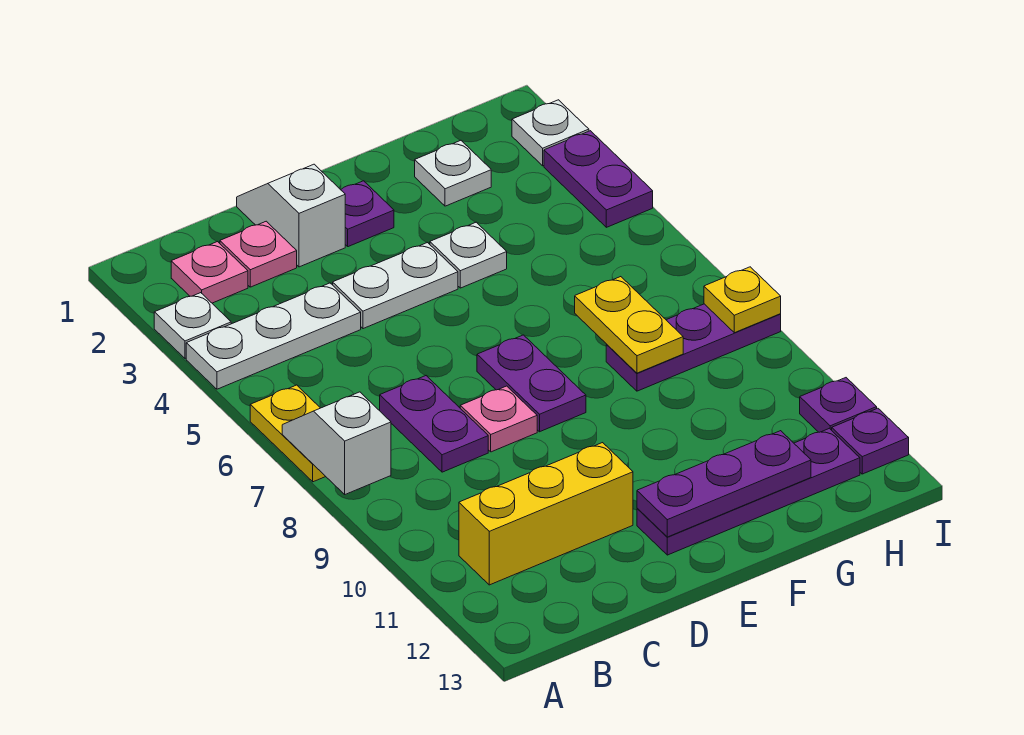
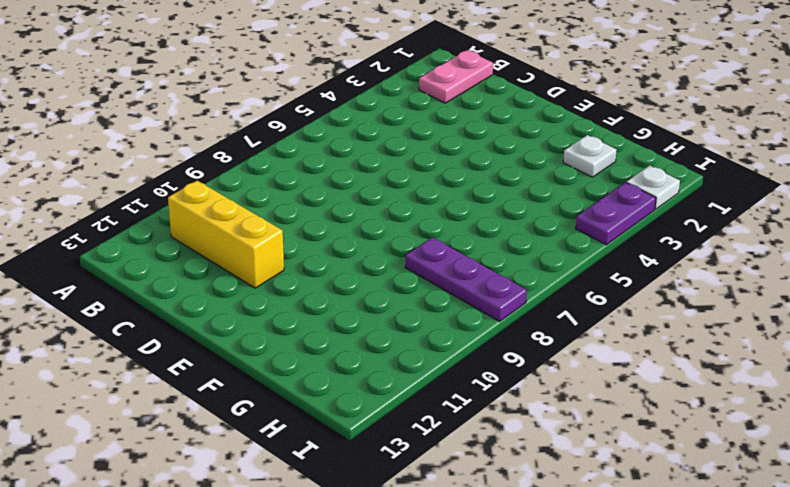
pink plate B1:B2 level 1 -> pink plate B2 level 1
none -> white plate A3 level 1
none -> white plate A4:C4 level 1
none -> yellow plate A6:A7 level 1

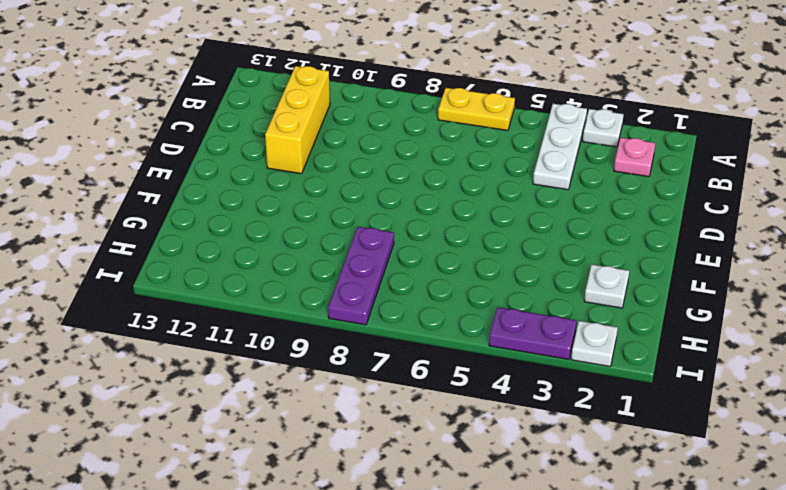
none -> pink plate C2 level 1
none -> purple plate C7:C8 level 1
none -> white slope D1:D2 level 1 top 2

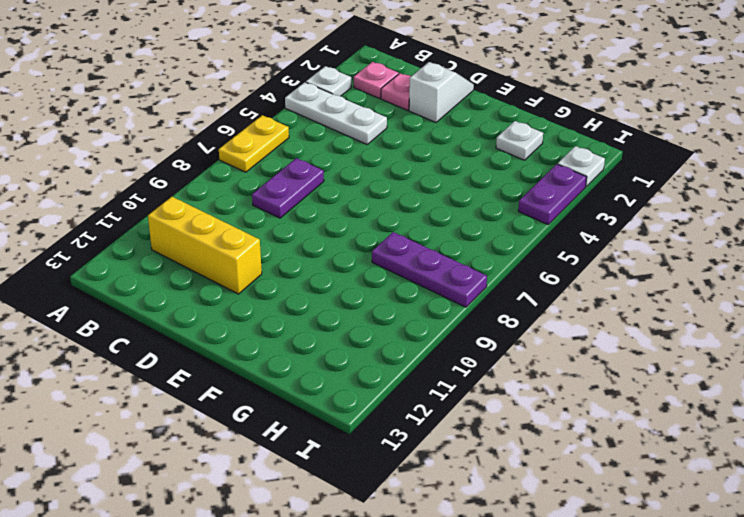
none -> white plate D4:E4 level 1
none -> pink plate D8 level 1
none -> purple plate E2 level 1

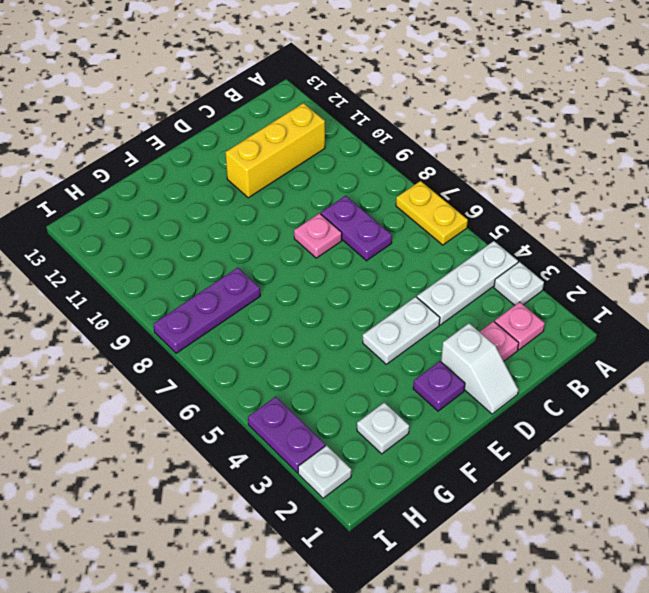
none -> purple plate E7:E8 level 1
none -> purple plate E12:H12 level 1
none -> white plate F4 level 1

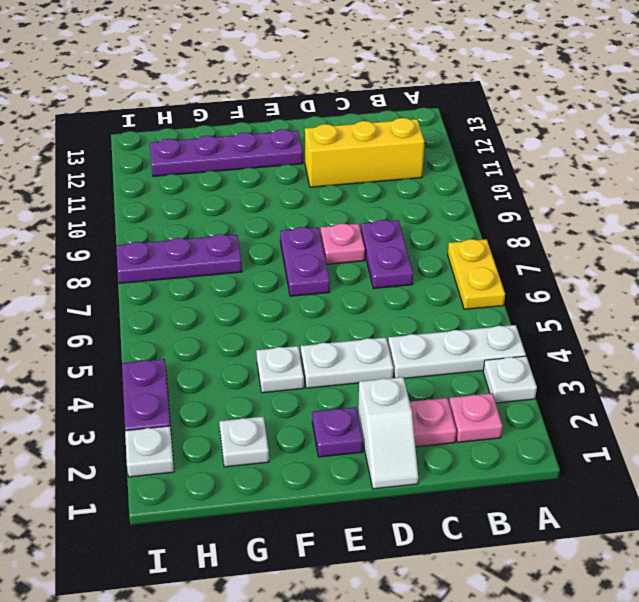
none -> purple plate I11 level 1
none -> purple plate I12 level 1
none -> white slope A7:A8 level 2 top 8

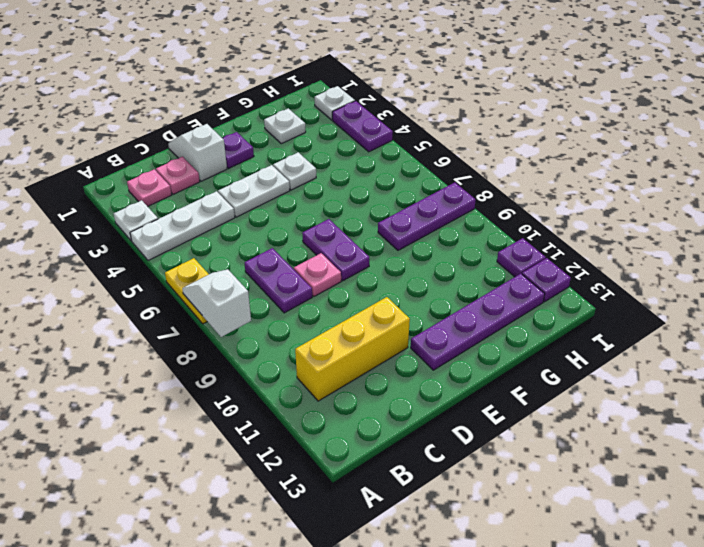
none -> purple plate E12:G12 level 2
none -> yellow plate G7:G8 level 2
none -> yellow plate I8 level 2

